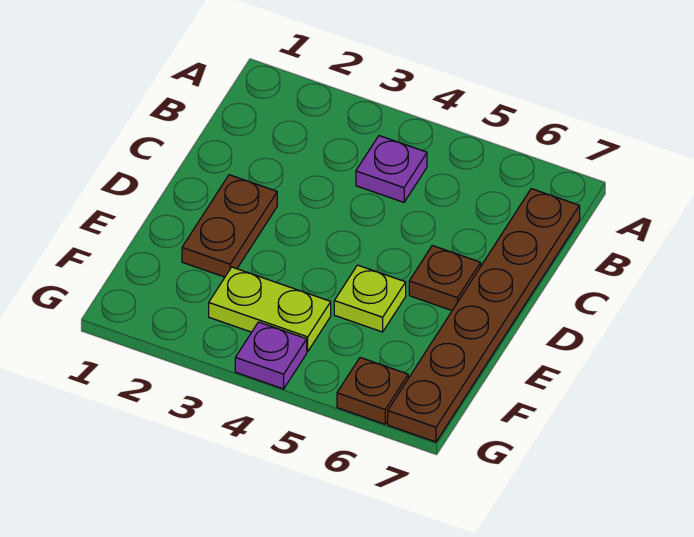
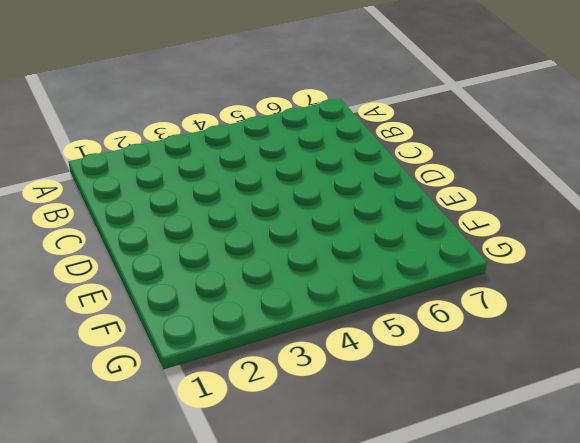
none -> purple plate B4 level 1
none -> brown plate B7:G7 level 1

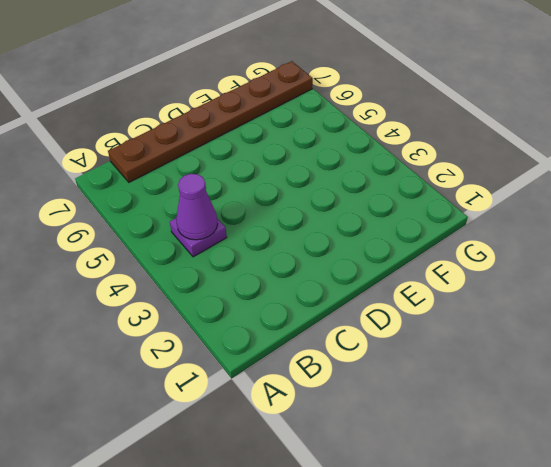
purple cone B4 level 2 -> none
none -> brown plate D2:E2 level 1
none -> brown plate D6 level 1

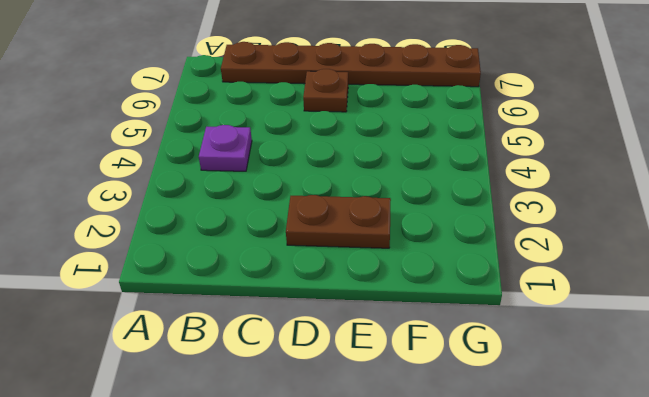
none -> lime plate E5 level 1
none -> lime plate F3:F4 level 1

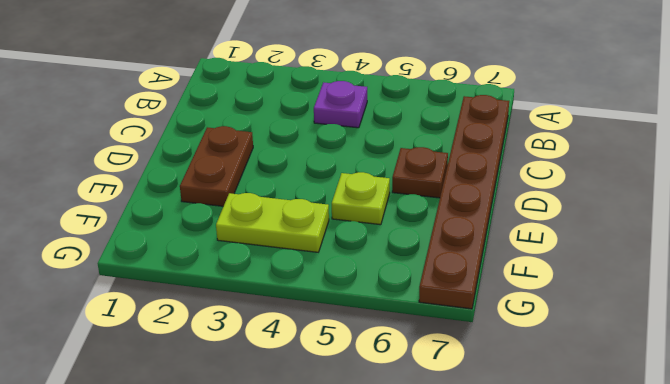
none -> purple plate G4 level 1
none -> brown plate G6 level 1

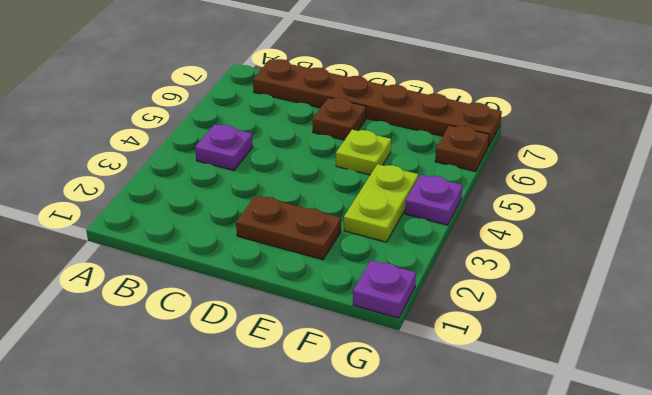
purple plate G1 level 1 -> none

